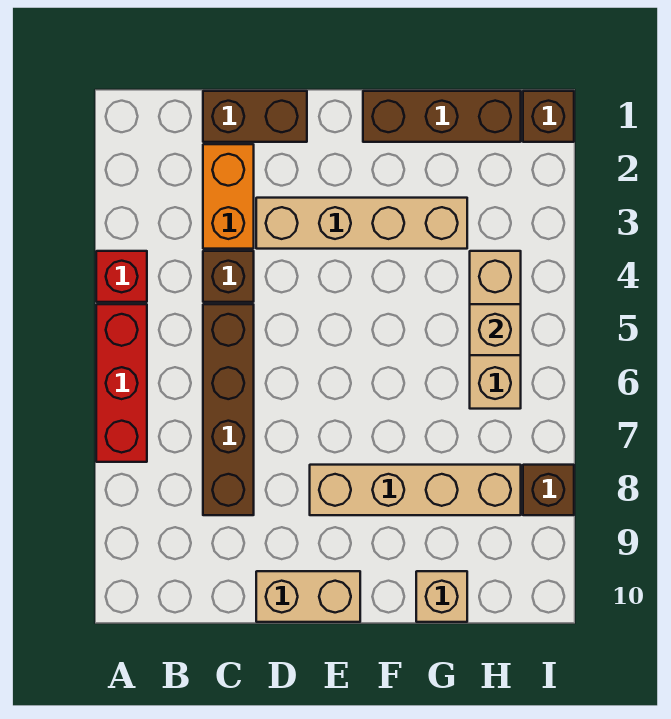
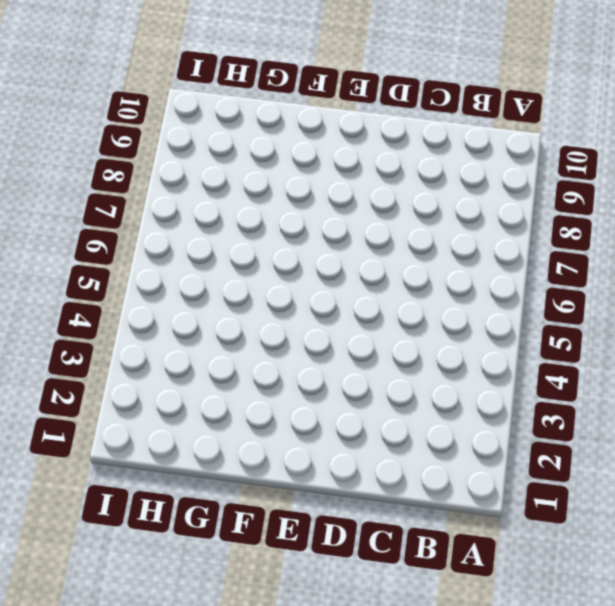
none -> red brick A4 level 1
none -> red brick A5:A7 level 1
none -> brown brick C1:D1 level 1

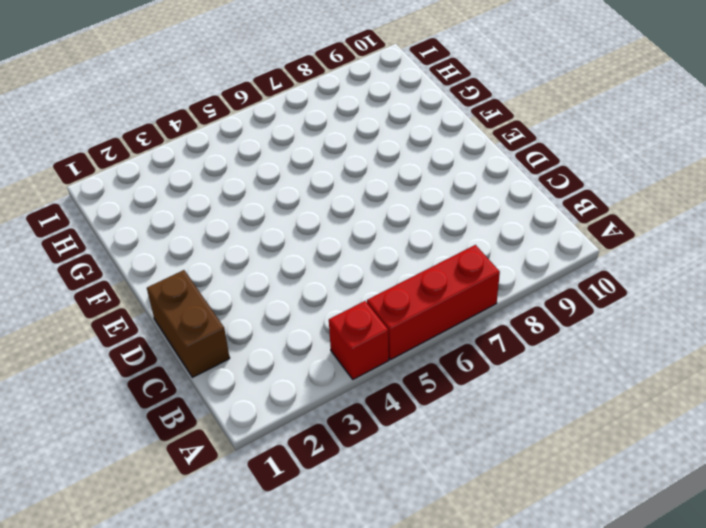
none -> orange brick C2:C3 level 1
none -> brown brick C4 level 1
none -> brown brick C5:C8 level 1

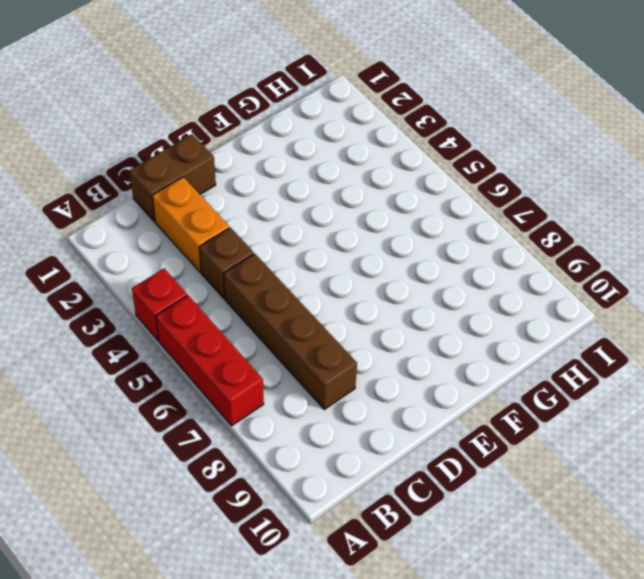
none -> tan brick D3:G3 level 1
none -> tan brick D10:E10 level 1
none -> tan brick E8:H8 level 1

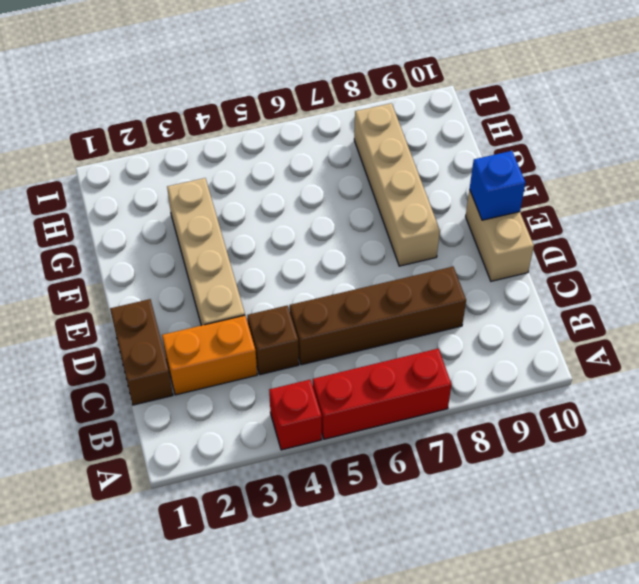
blue brick E10 level 2 -> none
none -> brown brick F1:H1 level 1
none -> tan brick G10 level 1
none -> tan brick H4:H6 level 1

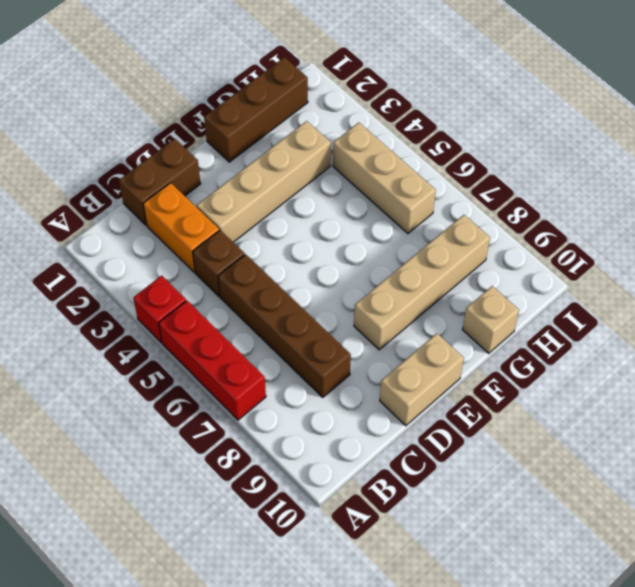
none -> brown brick I1 level 1
none -> brown brick I8 level 1
none -> tan brick H5 level 2

